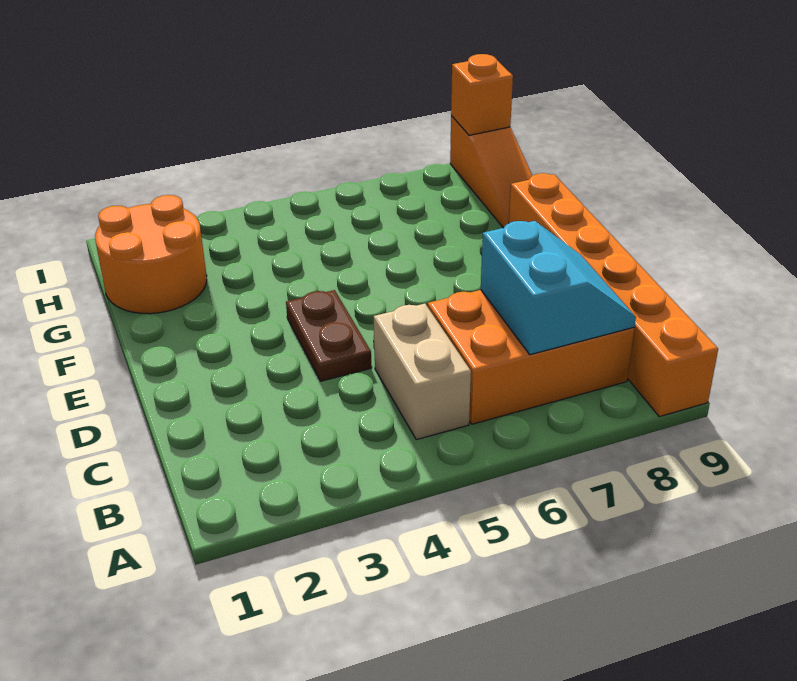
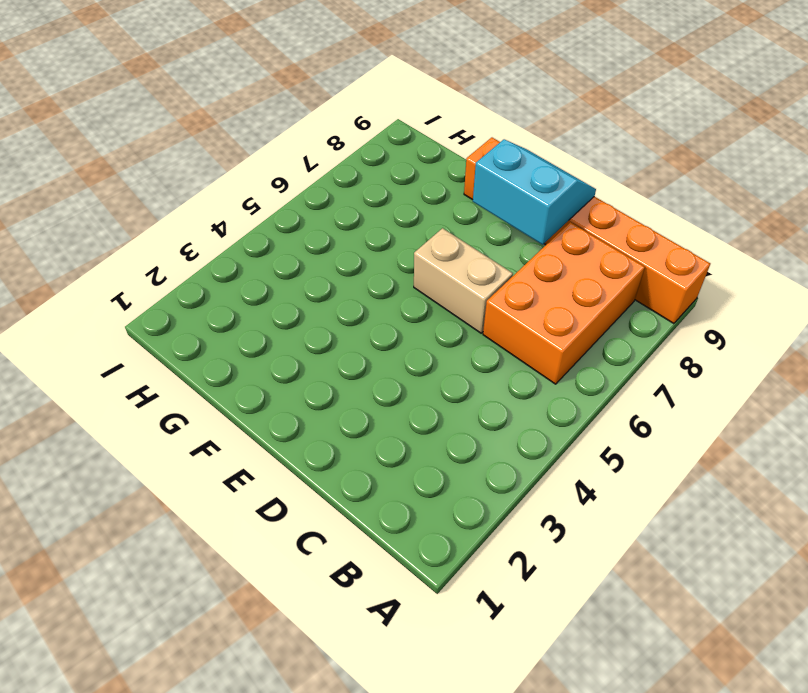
tan brick D6:E6 level 1 -> tan brick B5:C5 level 1
cyan slope D8:E9 level 2 top 8 -> cyan slope B7:C8 level 2 top 7
none -> brown plate D4:E4 level 1
none -> orange round brick G1:H2 level 1

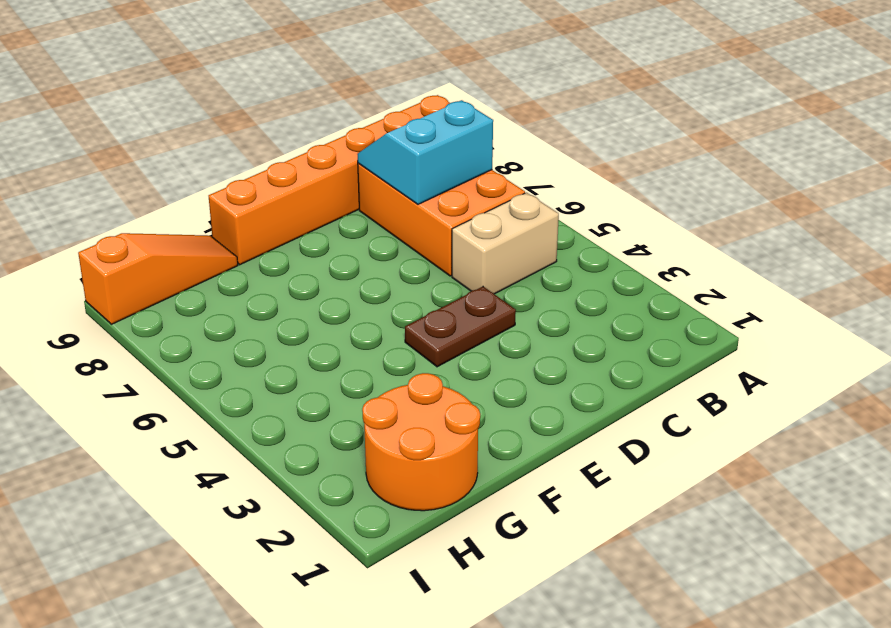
none -> orange brick I9 level 2

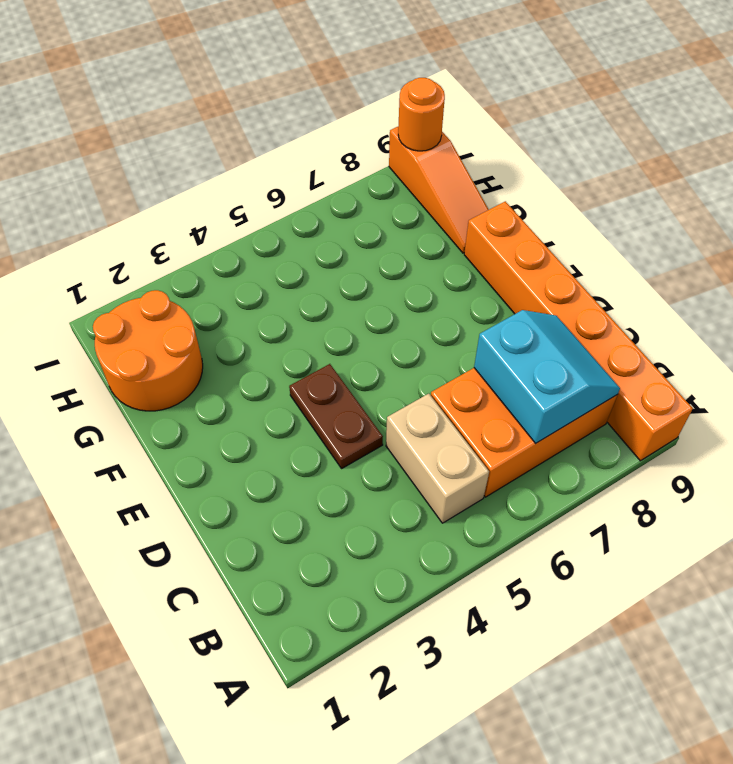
orange round brick I9 level 2 -> orange brick I9 level 2

